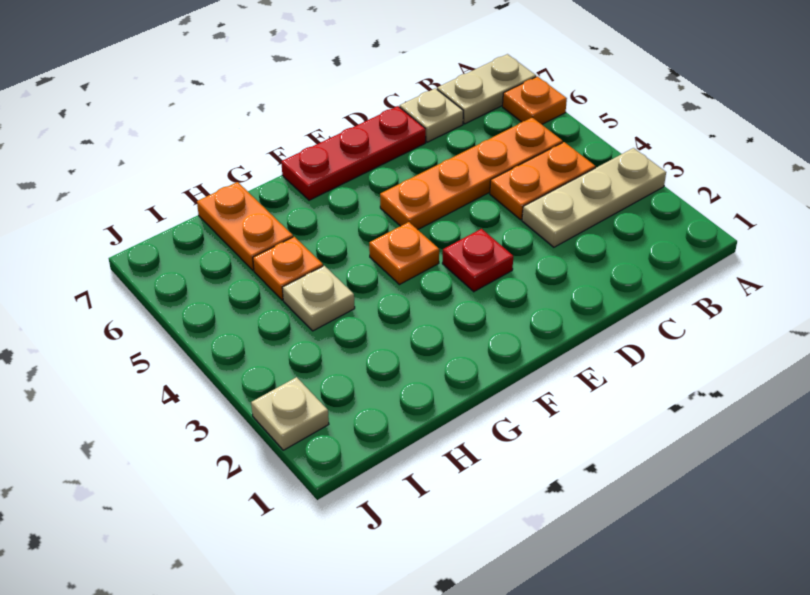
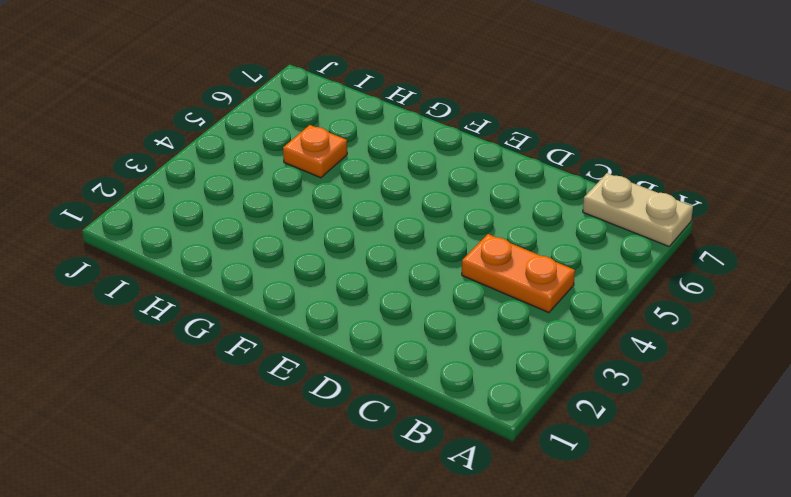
none -> tan plate A3:C3 level 1
none -> orange plate A6 level 1
none -> orange plate B5:E5 level 1

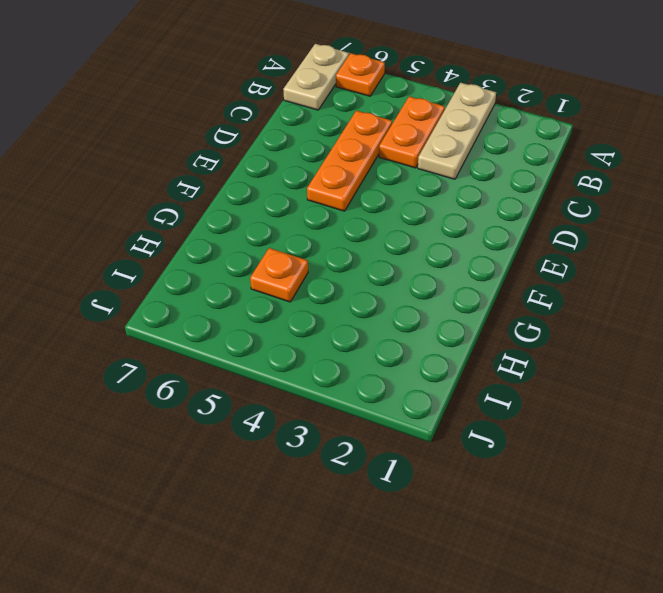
orange plate C5:E5 level 1 -> orange plate B5:E5 level 1
none -> tan plate C7 level 1
none -> red plate D7:F7 level 1
none -> red plate E3 level 1

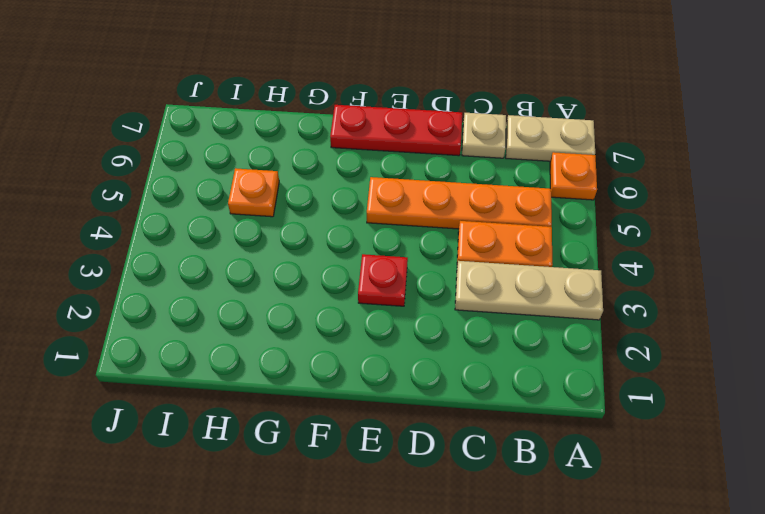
none -> orange plate F4 level 1
none -> tan plate H4 level 1
none -> orange plate H6:H7 level 1

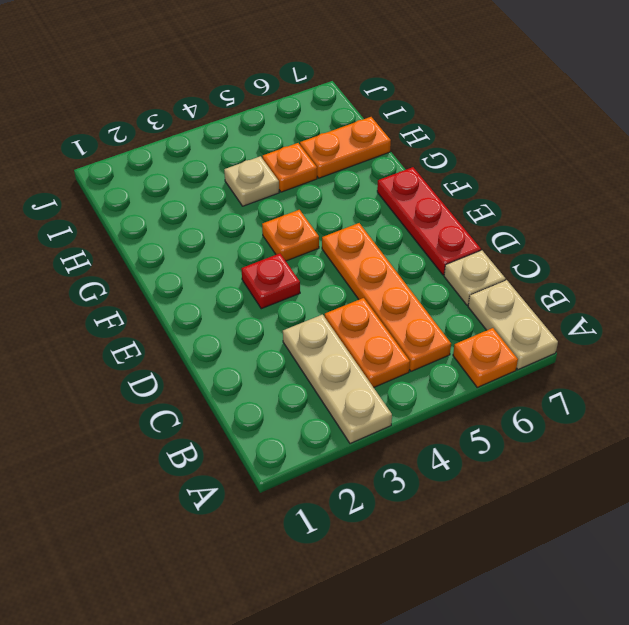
none -> tan plate J2 level 1

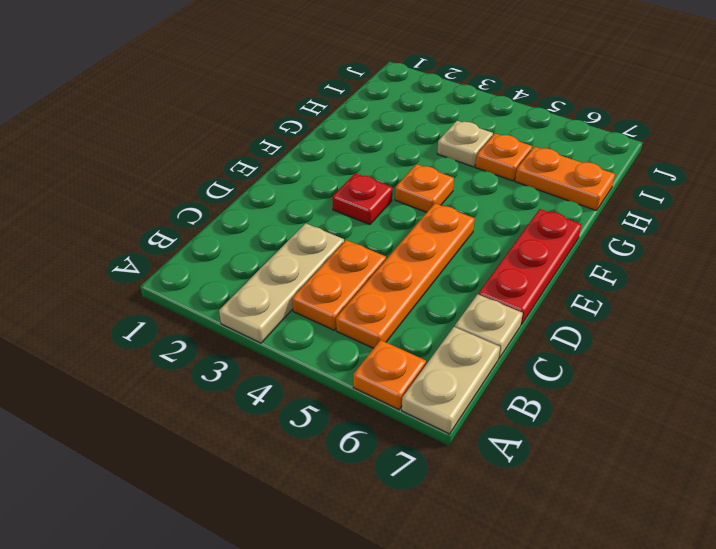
none -> tan plate J2 level 1

